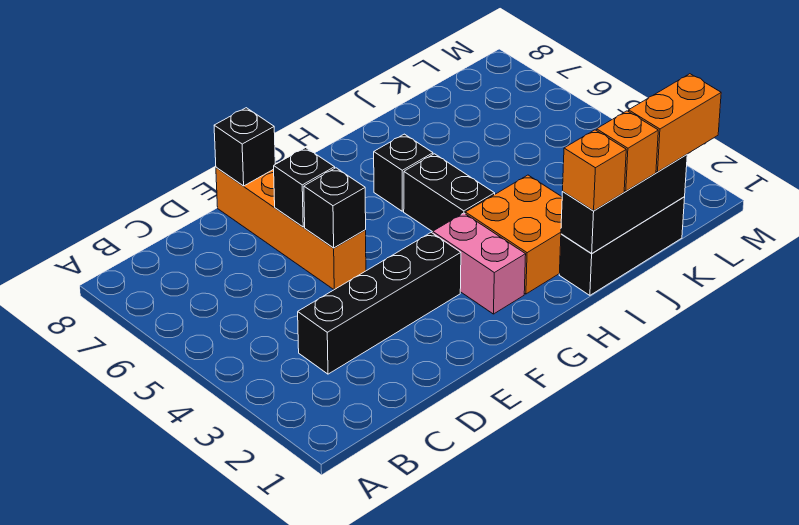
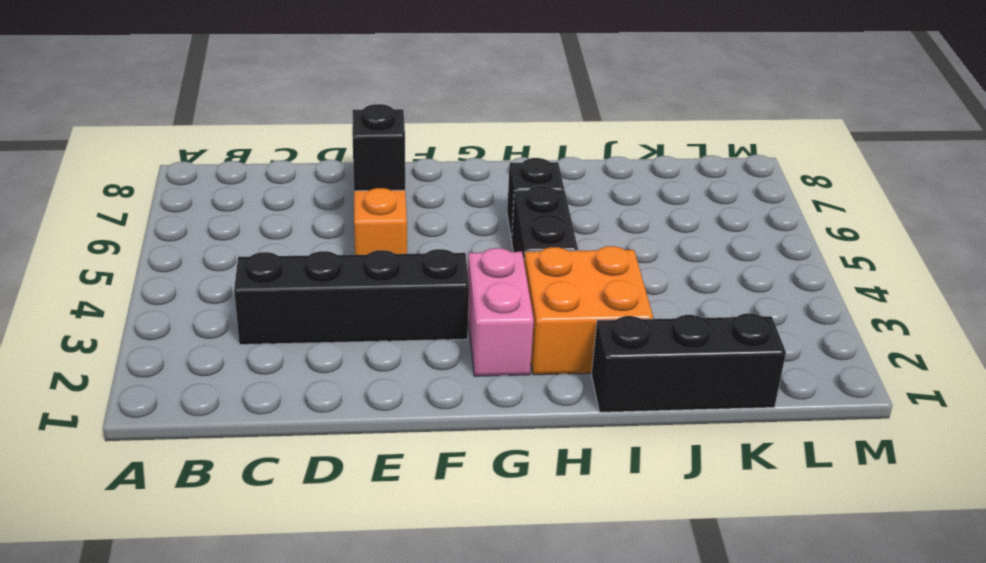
none -> black brick E5 level 2
none -> black brick E8 level 2
none -> black brick I1:K1 level 2

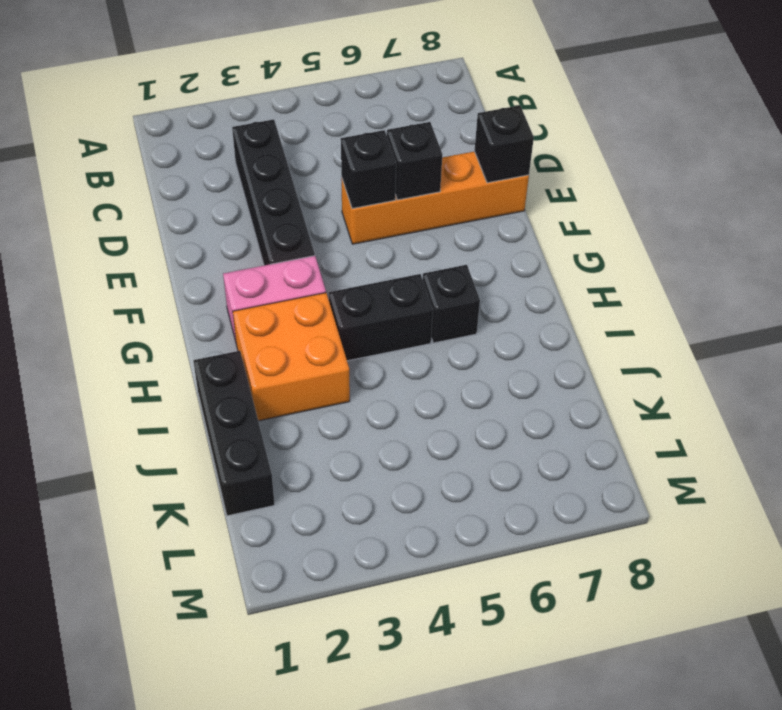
none -> black brick I1:K1 level 2
none -> orange brick I1 level 3
none -> orange brick J1 level 3

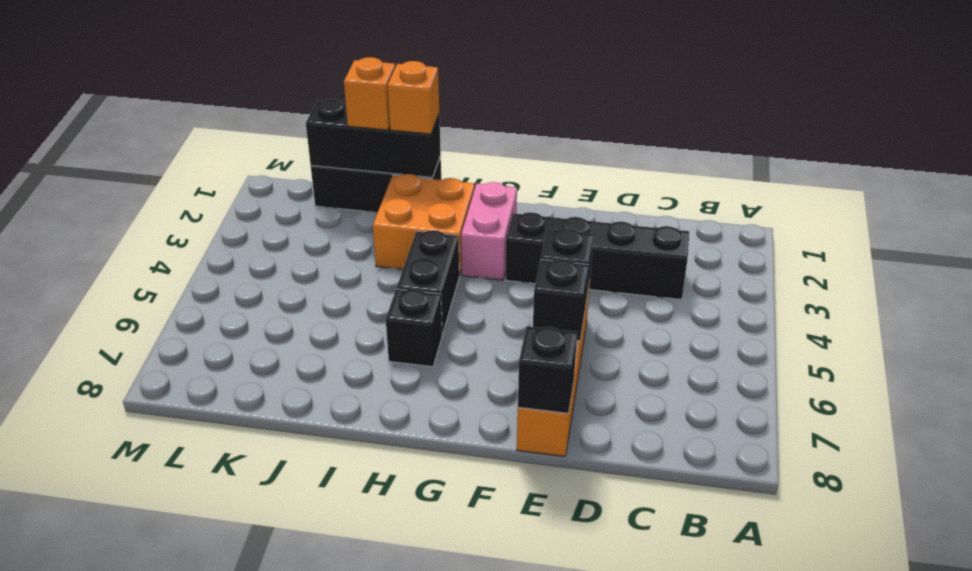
none -> orange brick K1:L1 level 3

